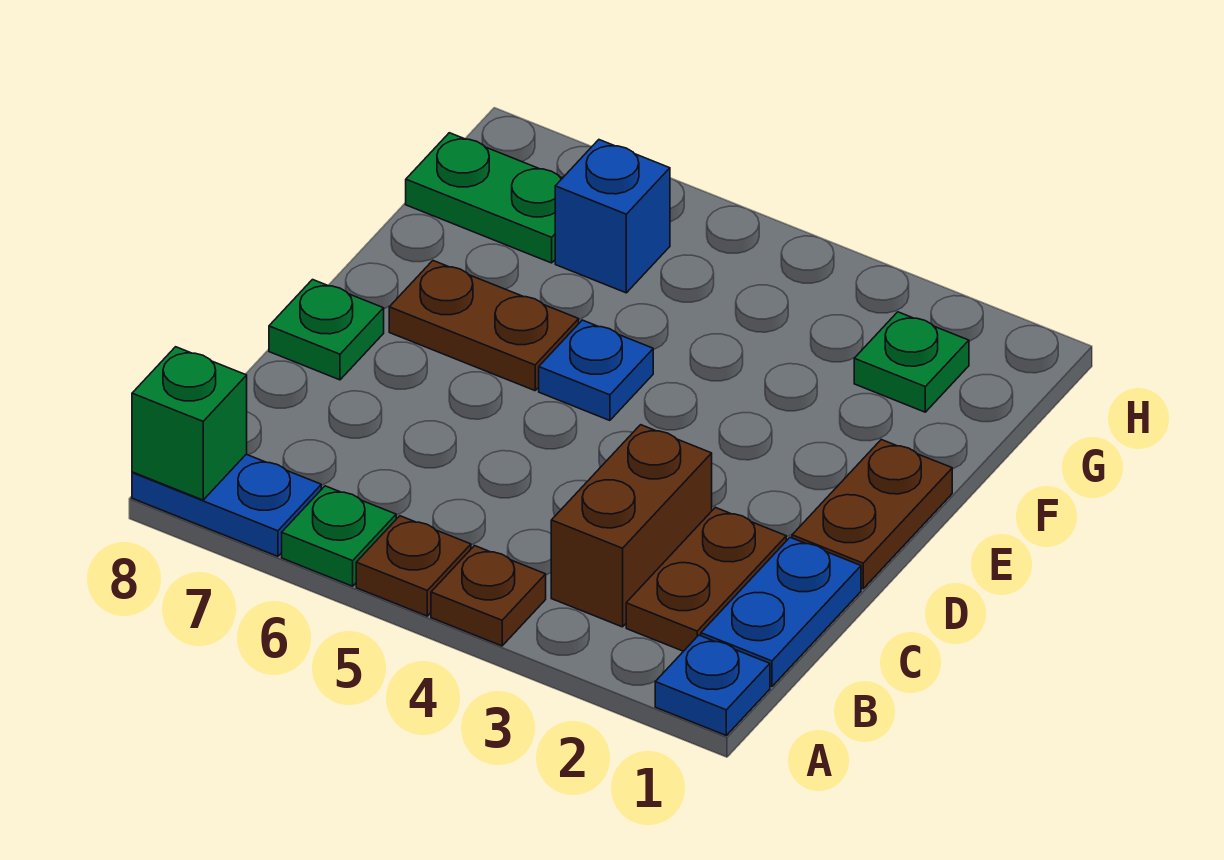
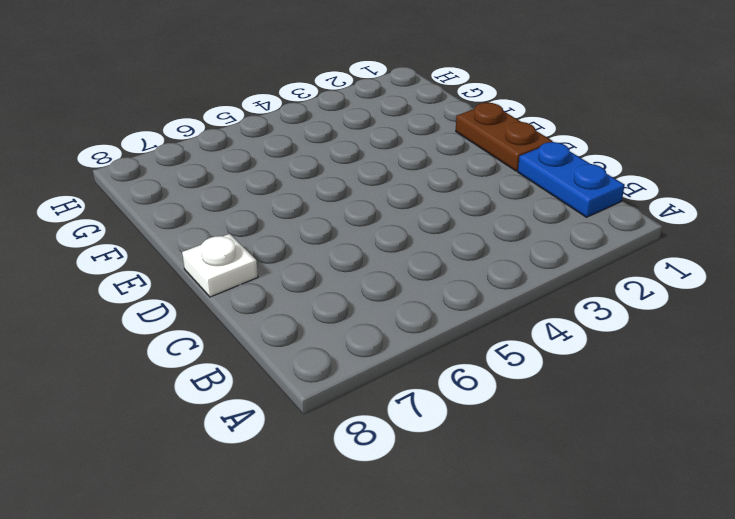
white plate D8 level 1 -> green plate D8 level 1
none -> blue plate A1 level 1
none -> brown plate A4 level 1
none -> brown plate A5 level 1

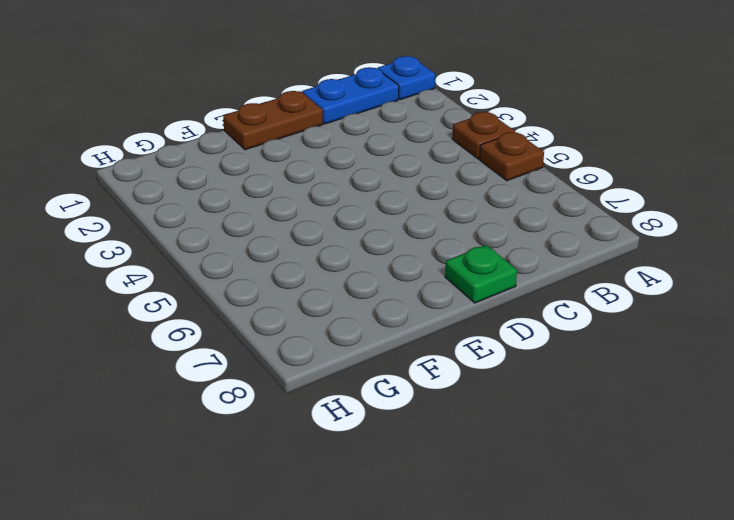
none -> green plate A6 level 1
none -> blue plate A7:A8 level 1
none -> brown plate B2:C2 level 1

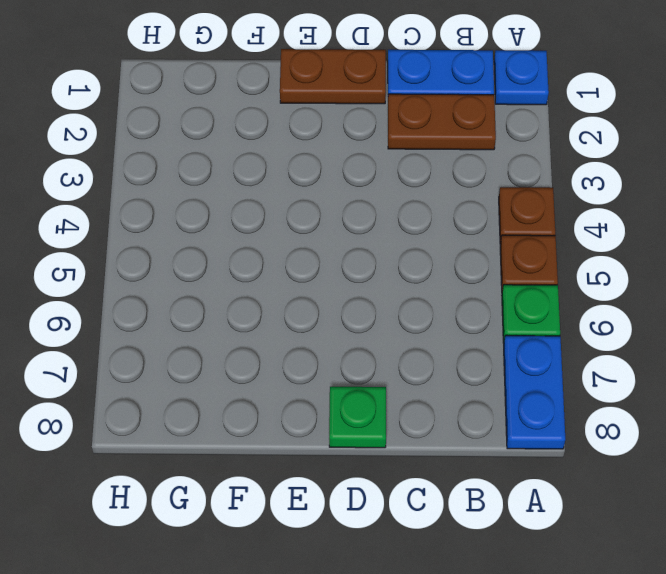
none -> brown brick B3:C3 level 1
none -> blue plate E5 level 1
none -> brown plate E6:E7 level 1

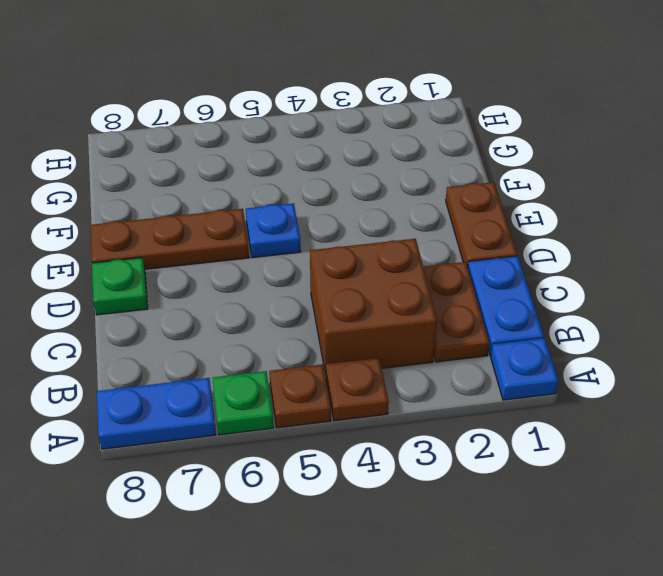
brown brick B3:C4 level 1 -> brown brick B3:C3 level 1
brown plate E6:E8 level 1 -> brown plate E6:E7 level 1
none -> green plate G2 level 1
none -> blue brick G6 level 1
none -> green plate G7:G8 level 1

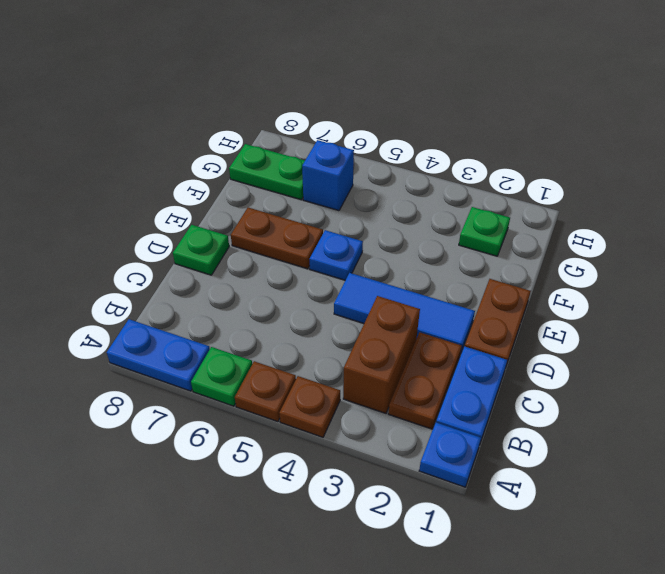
blue tile D2:D4 level 1 -> none
none -> green brick A8 level 2

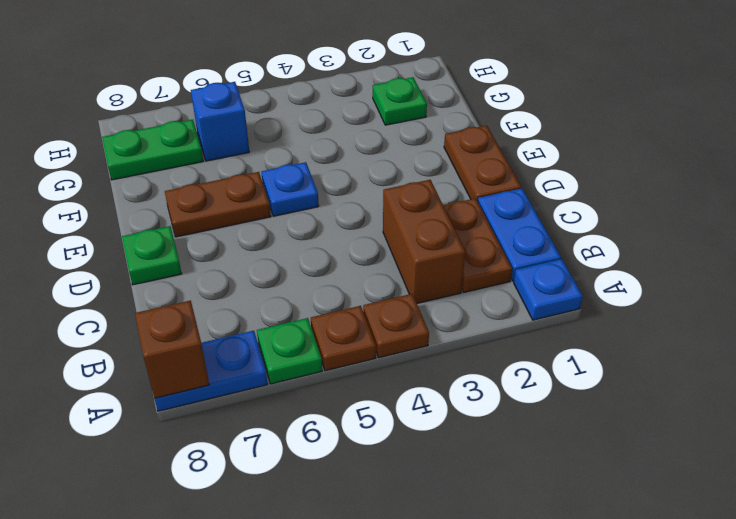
brown brick A8 level 2 -> green brick A8 level 2

